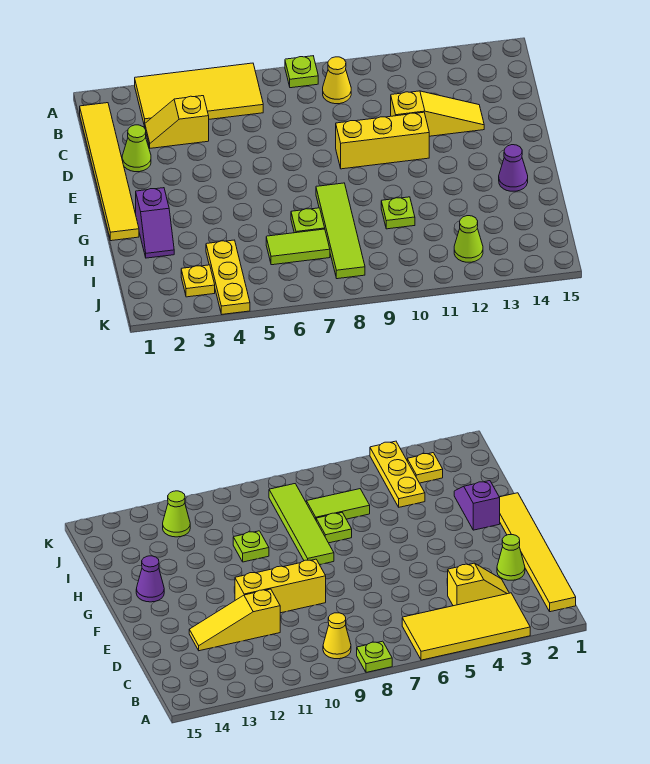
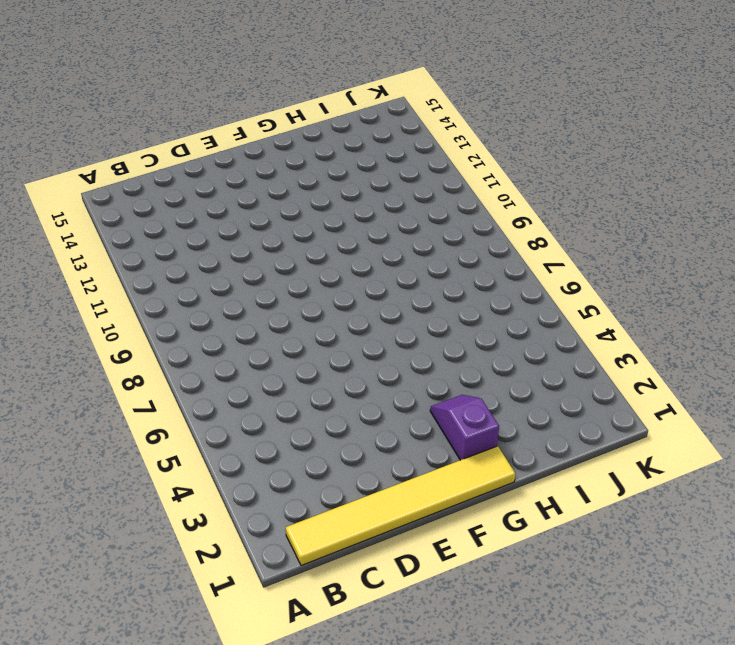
purple slope G2:G3 level 1 top 2 -> purple slope G2:H2 level 1 top G
none -> yellow tile A3:B6 level 1
none -> lime plate A8 level 1
none -> yellow cone B9 level 1

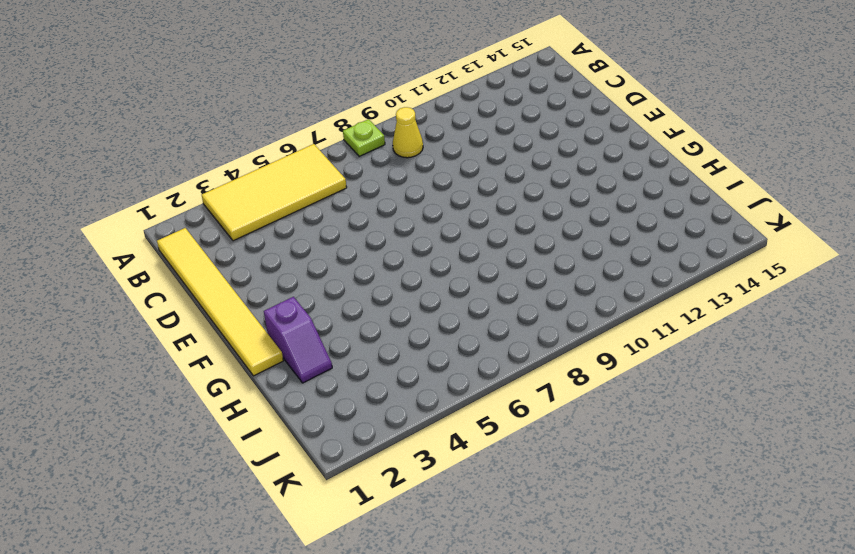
none -> yellow slope C3:C4 level 1 top 4
none -> lime cone D2 level 1
none -> yellow slope D11:D13 level 1 top 11

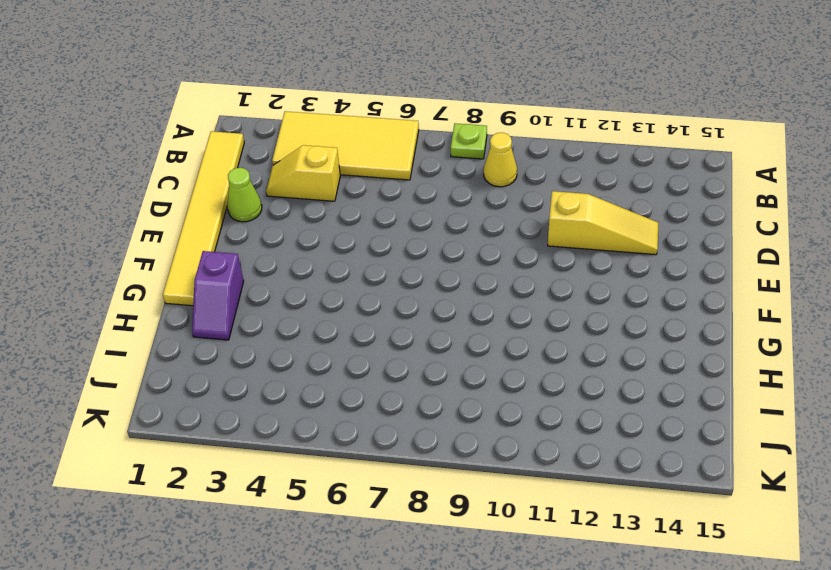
none -> yellow brick E9:E11 level 1
none -> lime tile G8:J8 level 1
none -> purple cone G14 level 1

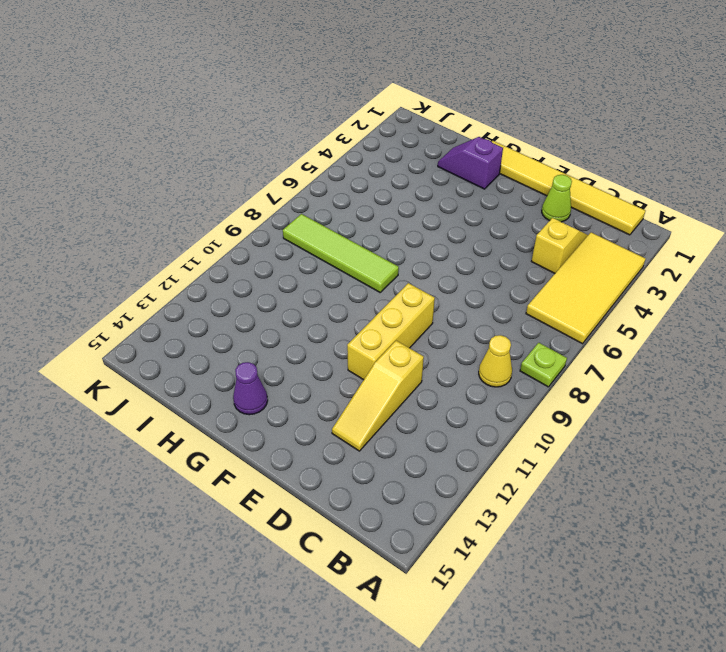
none -> lime plate H7 level 1
none -> lime plate H10 level 1
none -> yellow plate I4:K4 level 1

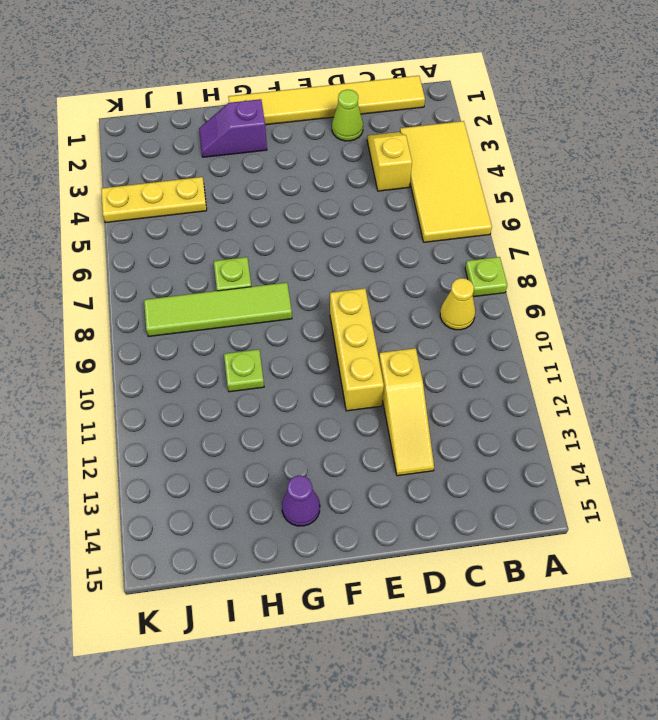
none -> lime tile I6:I7 level 1
none -> yellow plate J3 level 1
none -> lime cone J12 level 1

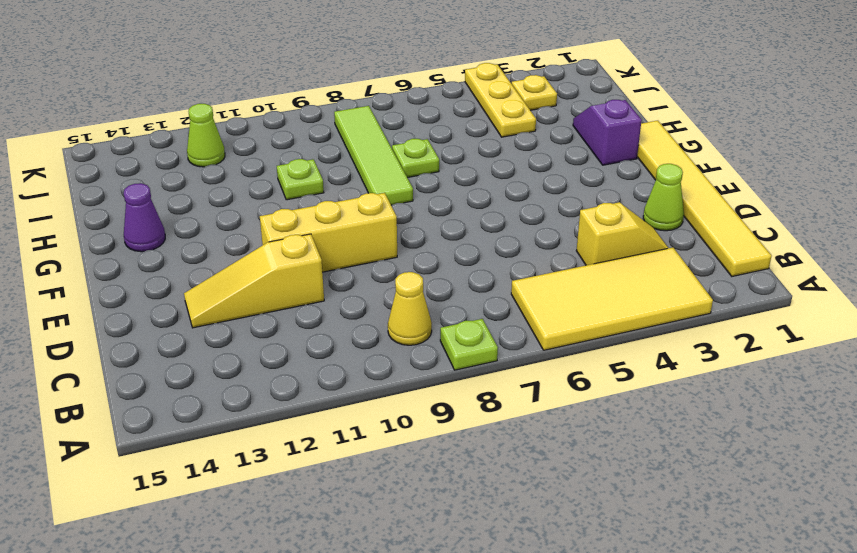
none -> lime tile I6:I7 level 1

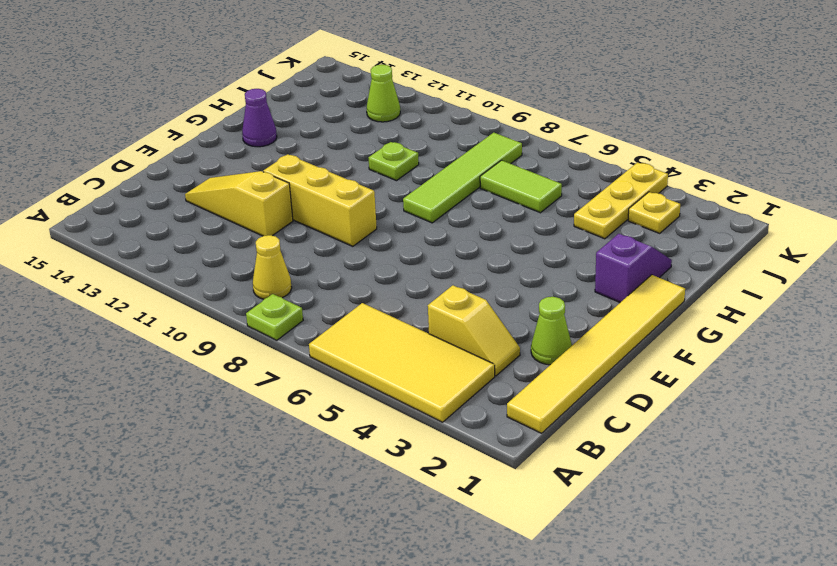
none -> lime plate H7 level 1

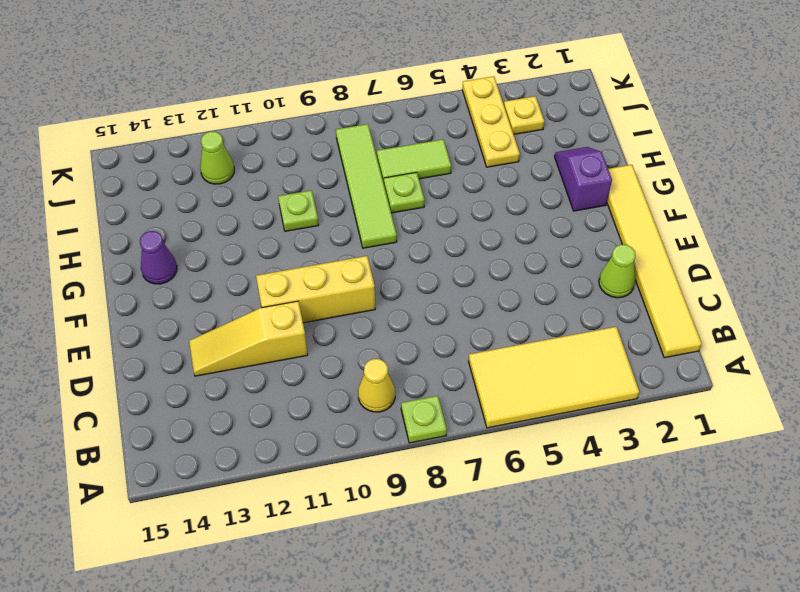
none -> yellow slope C3:C4 level 1 top 4

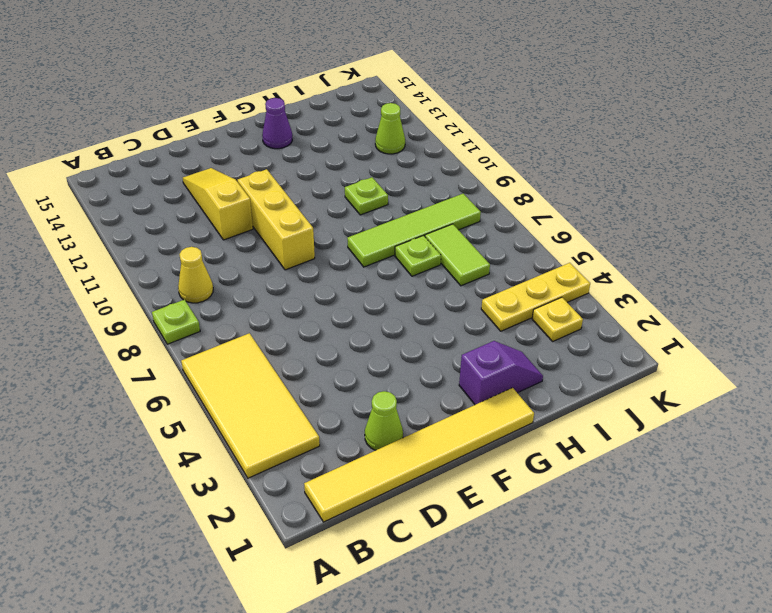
none -> yellow slope C3:C4 level 1 top 4

